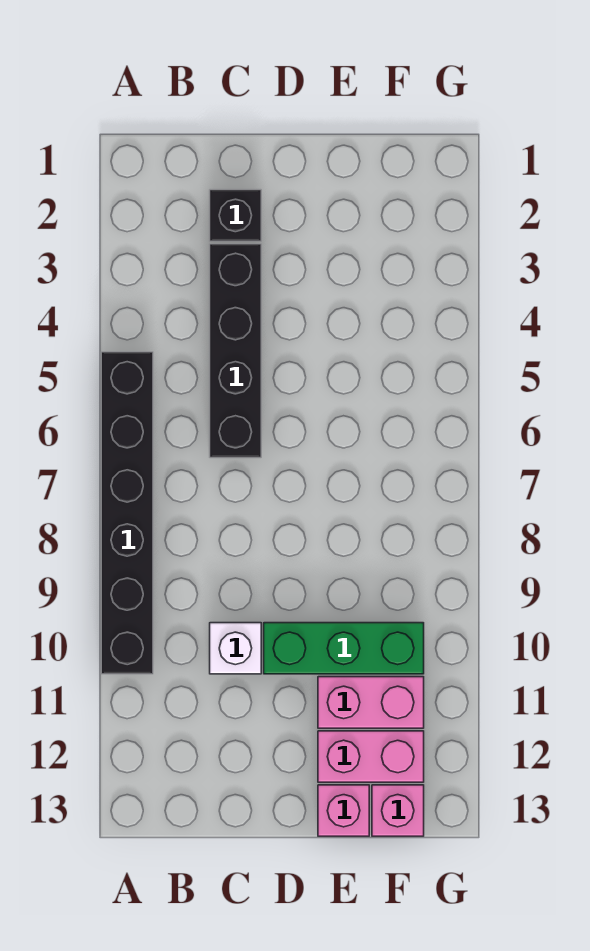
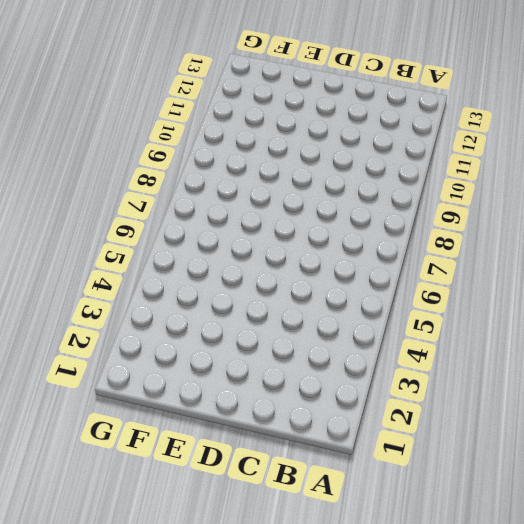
none -> black brick A5:A10 level 1
none -> black brick C2 level 1

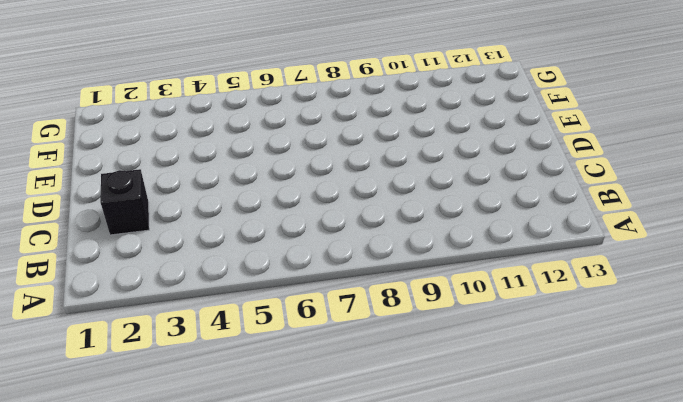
none -> black brick A5:A10 level 1
none -> black brick C3:C6 level 1

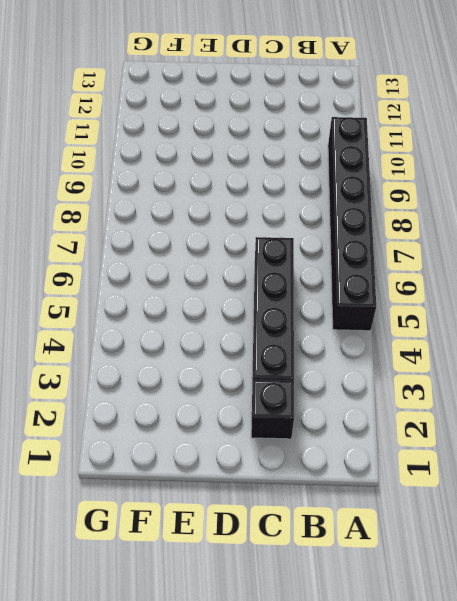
none -> white brick C10 level 1
none -> green brick D10:F10 level 1

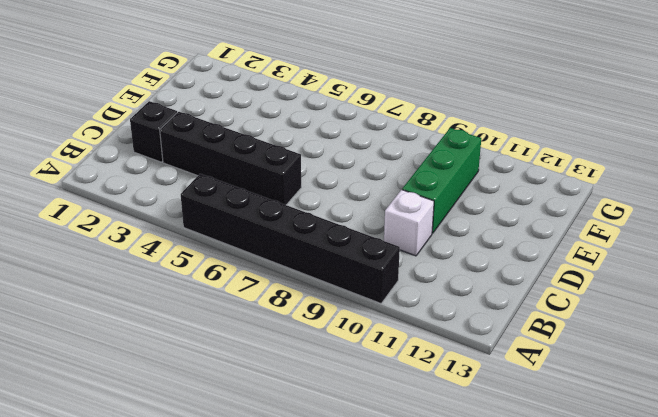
none -> pink brick E11:F11 level 1
none -> pink brick E12:F12 level 1

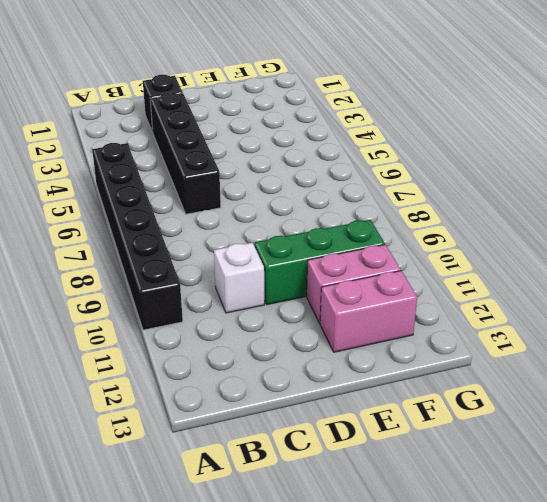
none -> pink brick E13 level 1
none -> pink brick F13 level 1

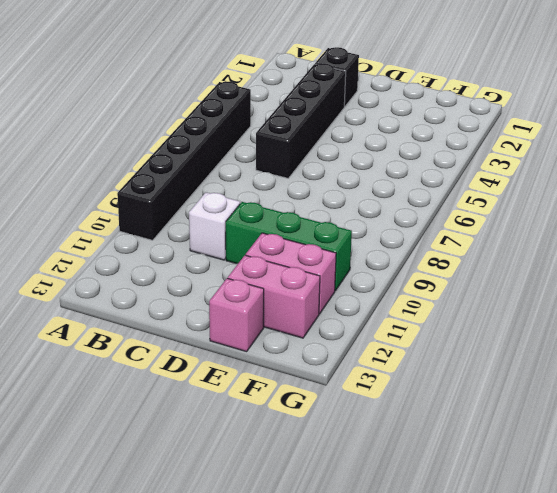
none -> pink brick F13 level 1

